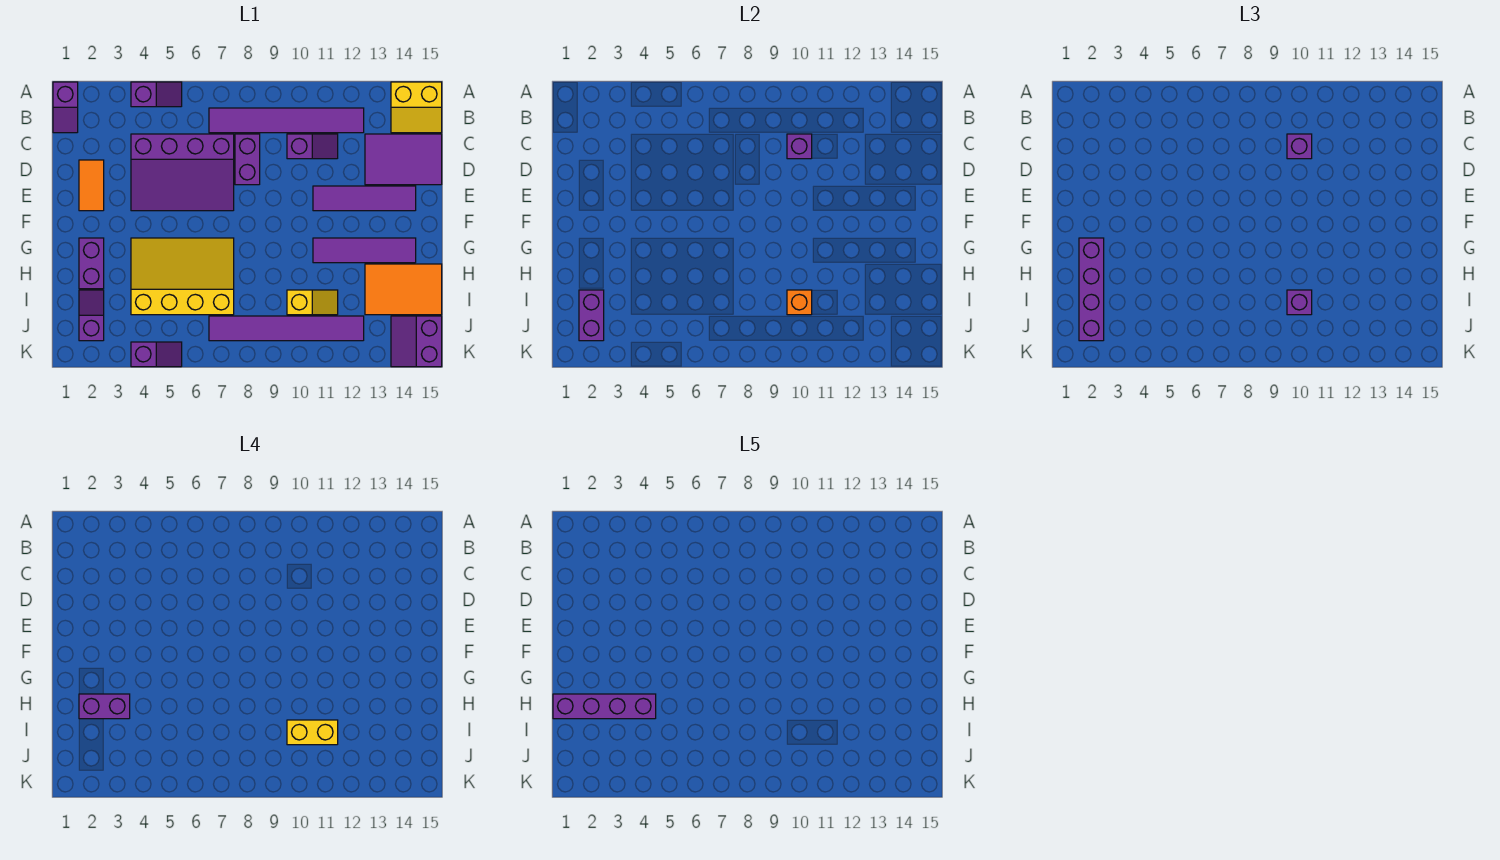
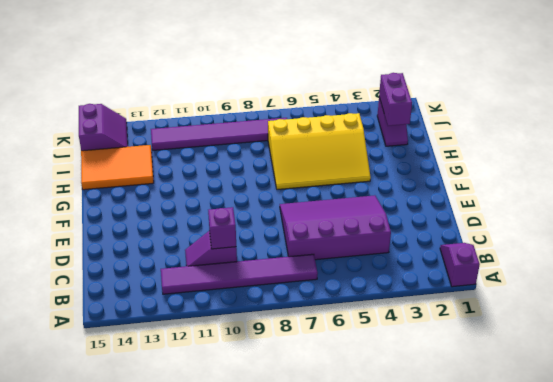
none -> purple slope A4:A5 level 1 top 4
none -> yellow slope A14:B15 level 1 top A
none -> purple brick C8:D8 level 1

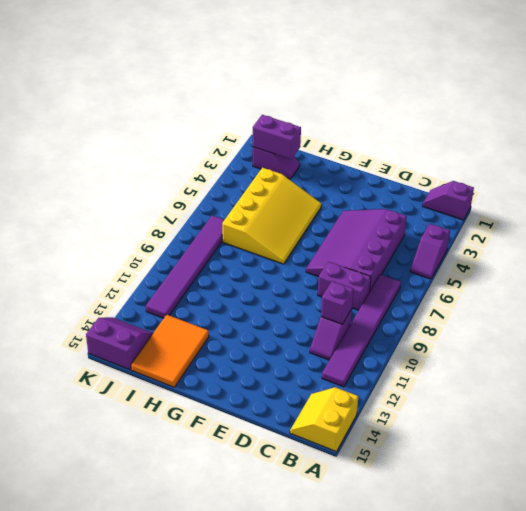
none -> purple tile C13:D15 level 1
none -> orange tile D2:E2 level 1
none -> purple tile E11:E14 level 1

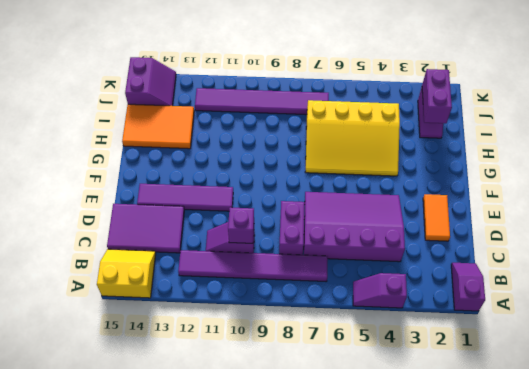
none -> purple brick G2:H2 level 1
none -> purple tile G11:G14 level 1
none -> yellow slope I10:I11 level 1 top 10

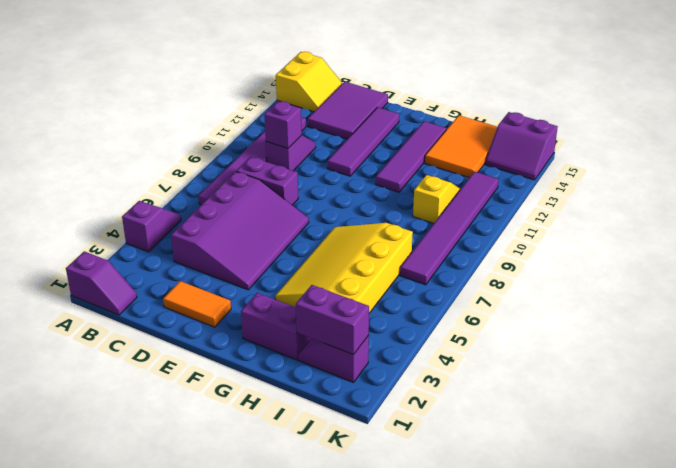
none -> purple slope K4:K5 level 1 top 4
none -> orange brick I10 level 2
none -> purple brick C10 level 3

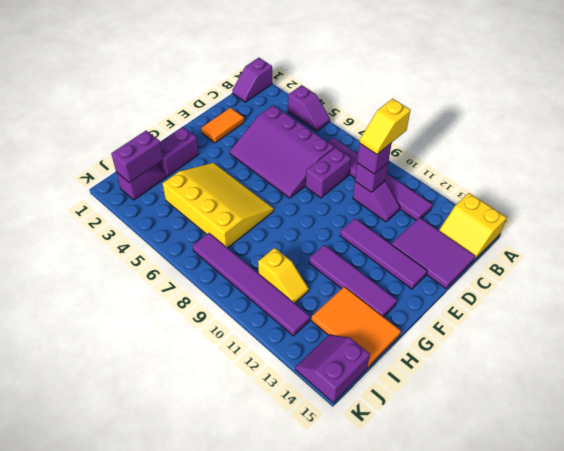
yellow slope B10:C10 level 4 top B -> none
none -> purple slope K4:K5 level 1 top 4
none -> orange brick I10 level 2
none -> purple brick G2:J2 level 3

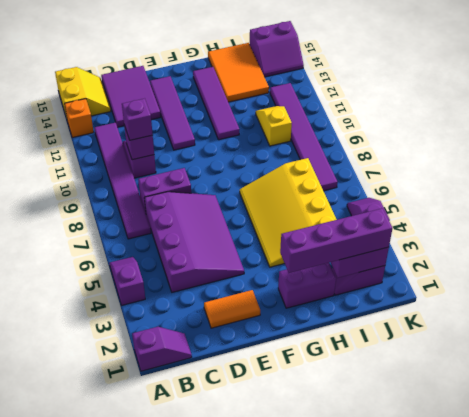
orange brick A13 level 1 -> orange brick I10 level 2
none -> purple brick I10 level 3
none -> purple brick H2:H3 level 4
none -> yellow brick I10:I11 level 4

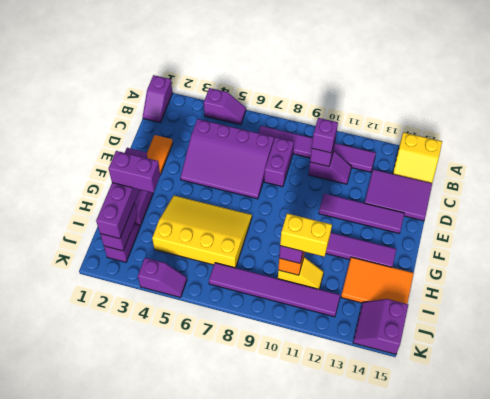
none -> purple brick H1:H4 level 5

